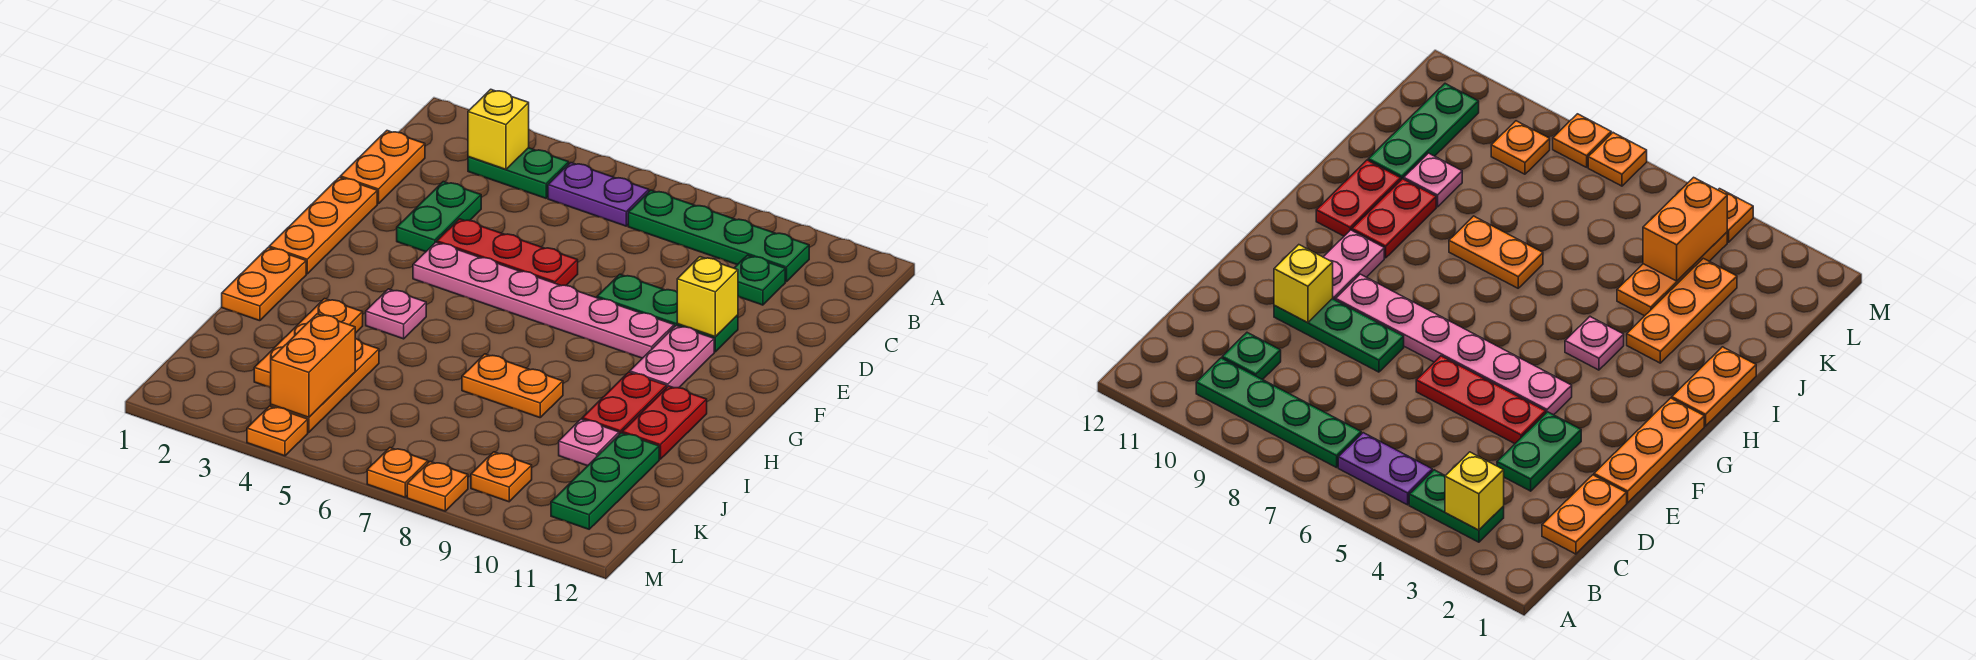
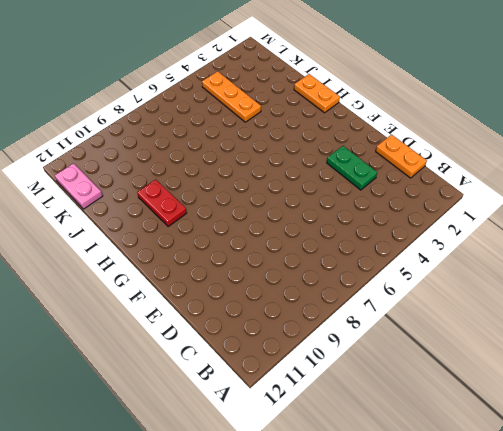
pink plate K12:L12 level 1 -> pink plate F10:G10 level 1
none -> green plate B3:B4 level 1
none -> purple plate B5:B6 level 1
none -> green plate B7:B10 level 1

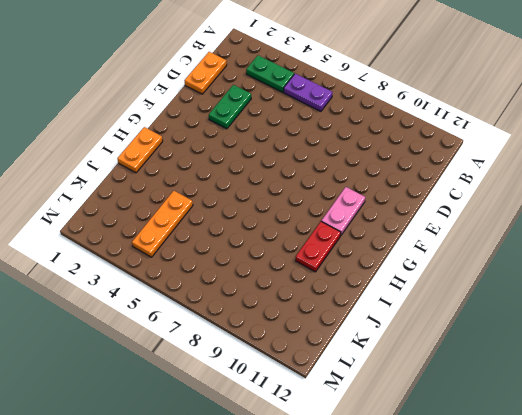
none -> green plate B7:B10 level 1
none -> green plate C10 level 1
none -> orange plate E1:G1 level 1

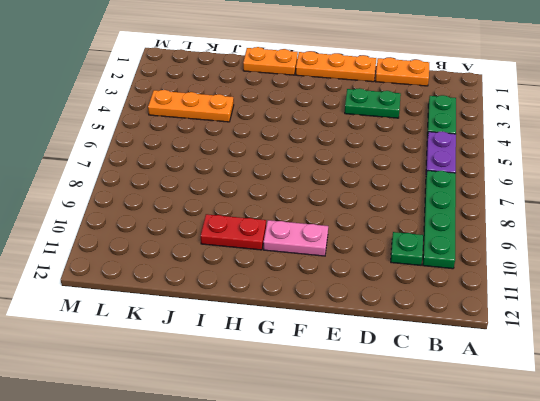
none -> red plate E4:E6 level 1
none -> green plate E8:E10 level 1
none -> pink plate F4:F9 level 1

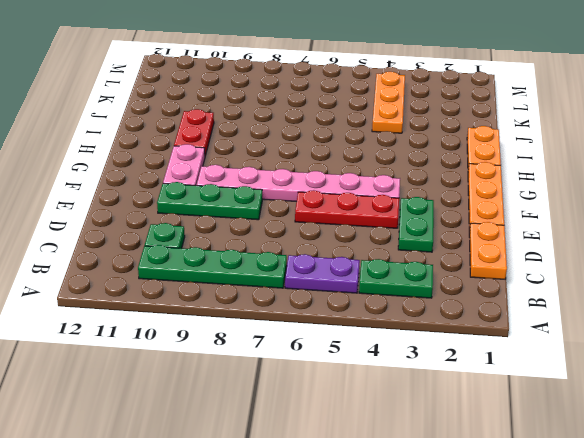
none -> pink plate H4 level 1
none -> red plate H11:I11 level 1
none -> orange plate I3:K3 level 1

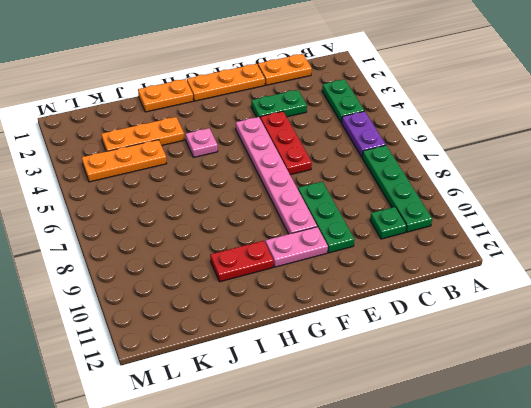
none -> red plate H11:I11 level 1
none -> orange plate I7:I8 level 1
none -> pink plate J10 level 1

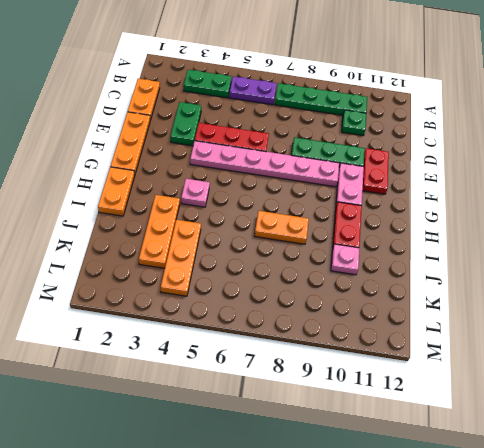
red plate E11:F11 level 1 -> red plate H11:I11 level 1
none -> green plate J11:L11 level 1
none -> orange plate L9 level 1
none -> orange plate M4 level 1

